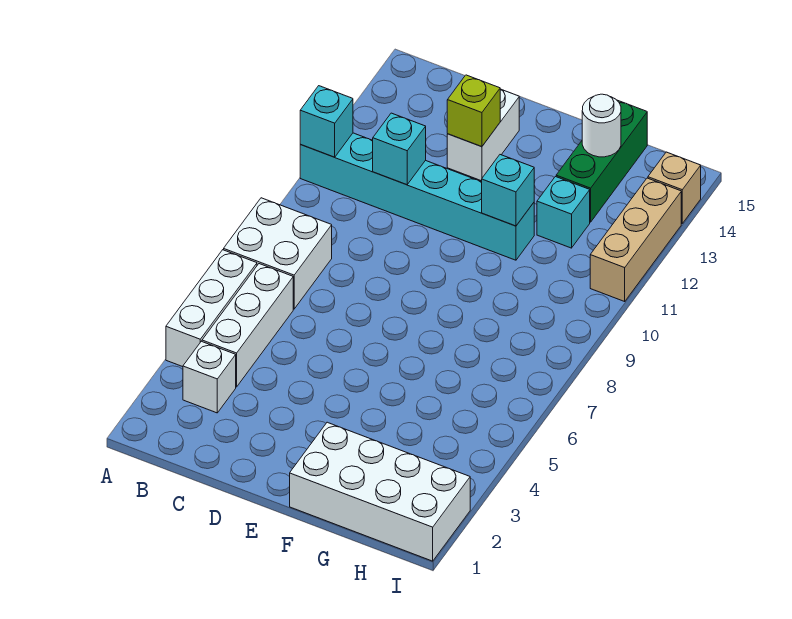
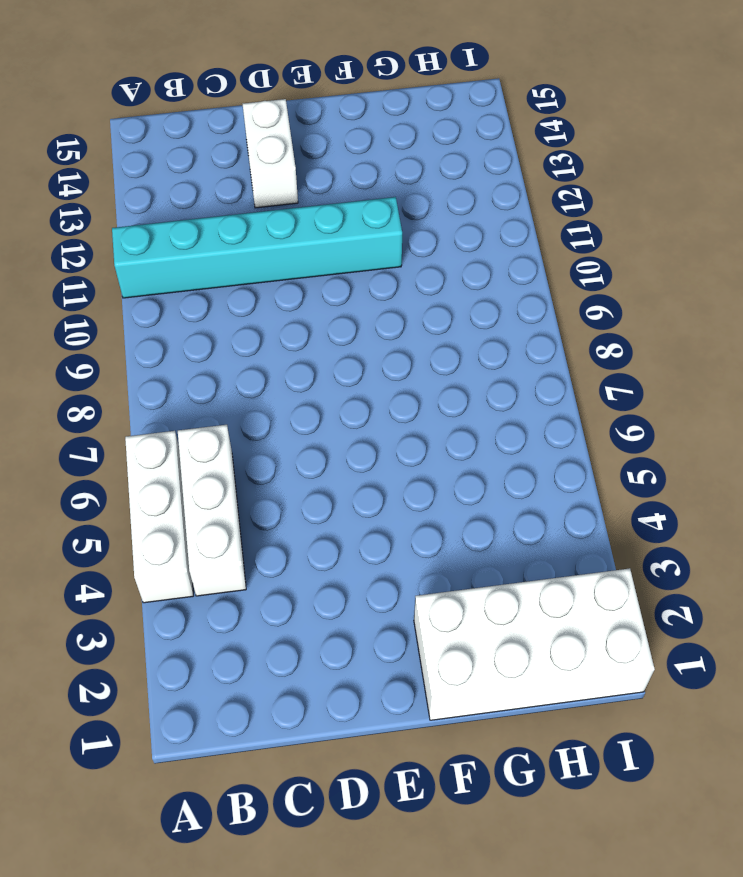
none -> white brick A7:B8 level 1
none -> white brick B3 level 1
none -> cyan brick G12 level 1

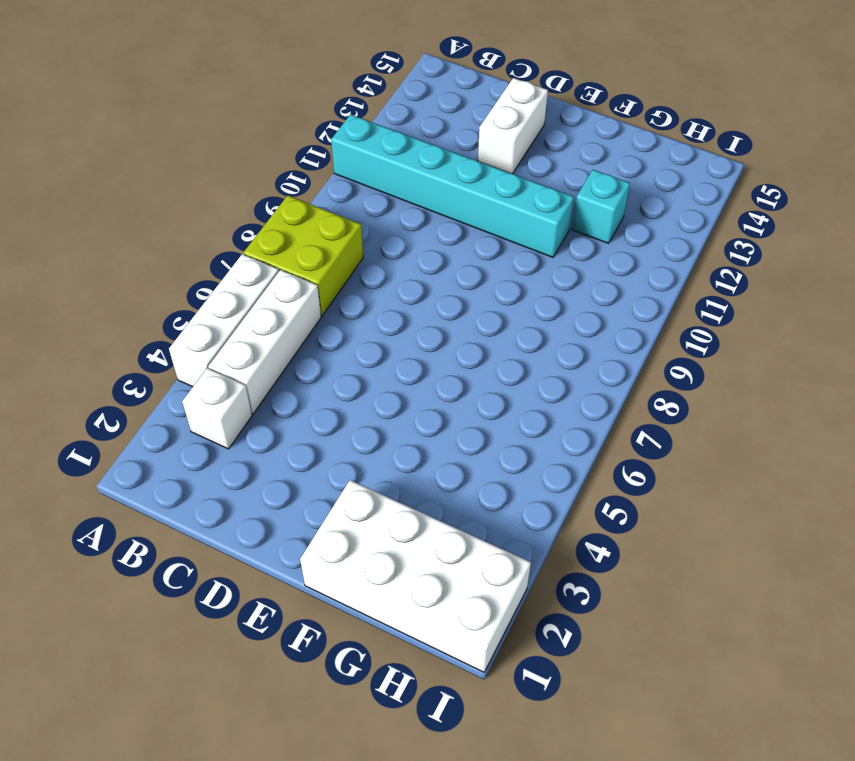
lime brick A7:B8 level 1 -> white brick A7:B8 level 1
none -> green brick G13:G15 level 1
none -> tan brick I11:I13 level 1
none -> tan brick I14 level 1

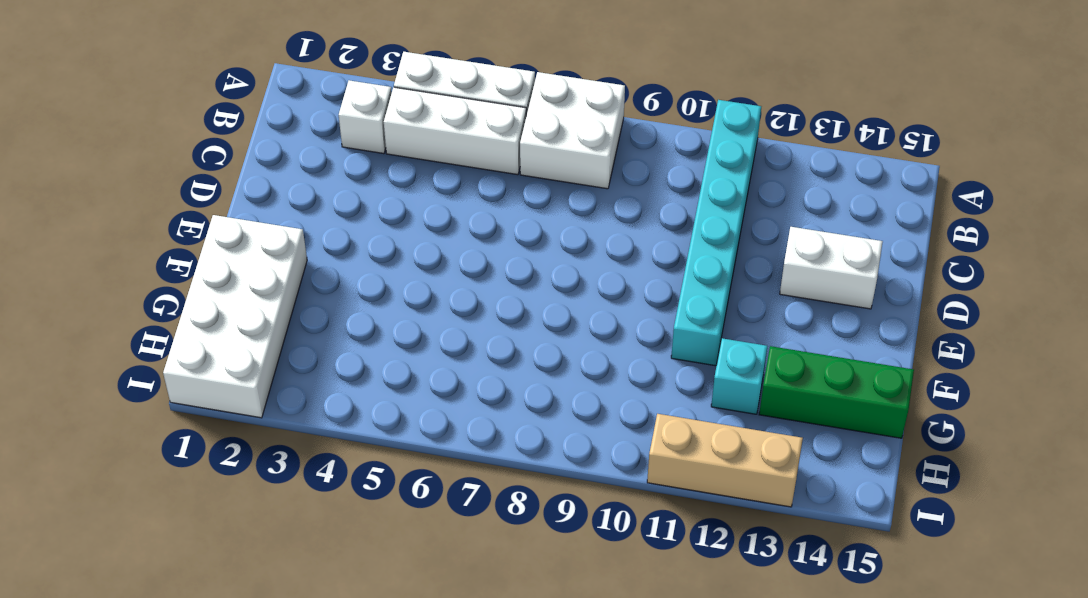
none -> tan brick I14 level 1
none -> cyan brick A11 level 2
none -> cyan brick C11 level 2

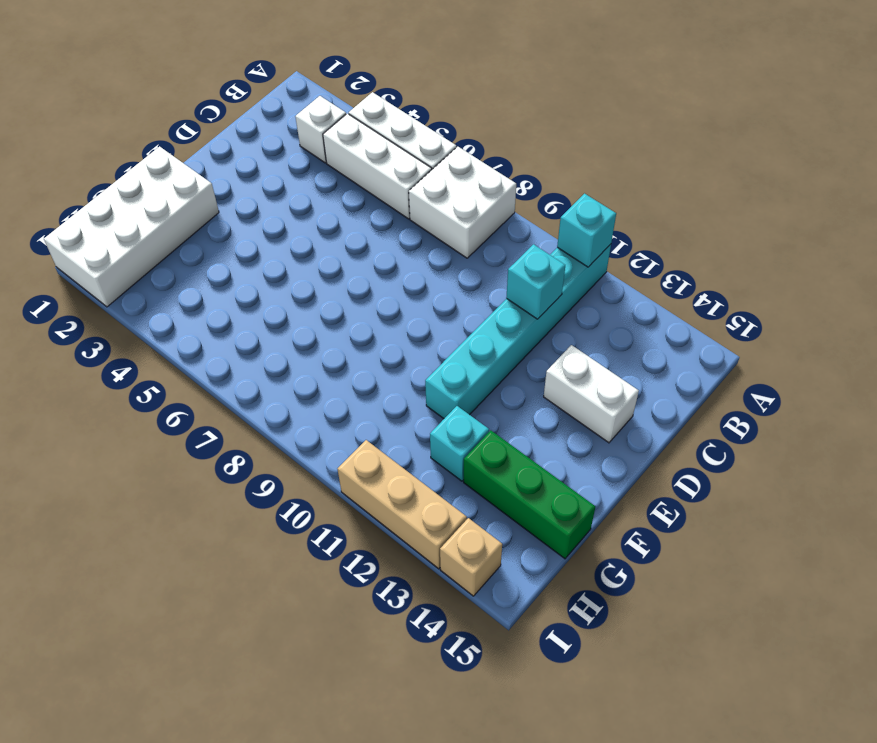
none -> lime brick D13 level 2
none -> cyan brick F11 level 2
none -> white round brick G14 level 2

